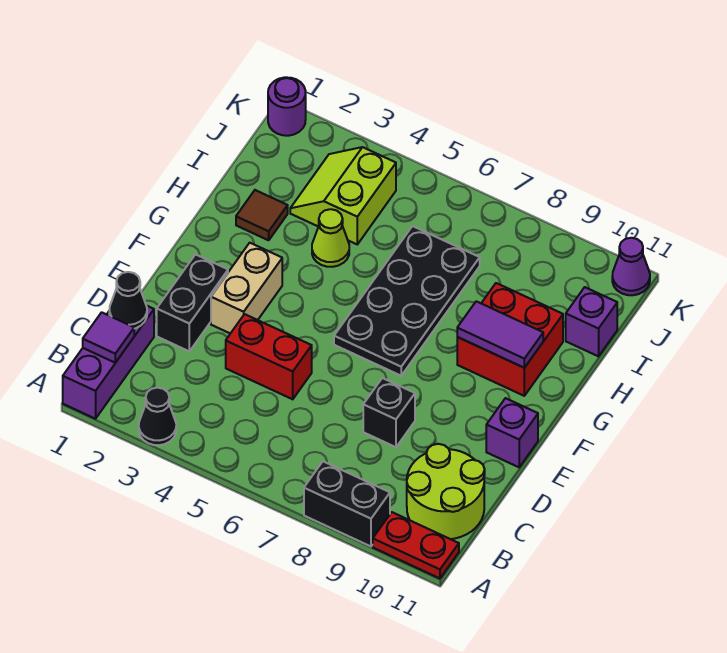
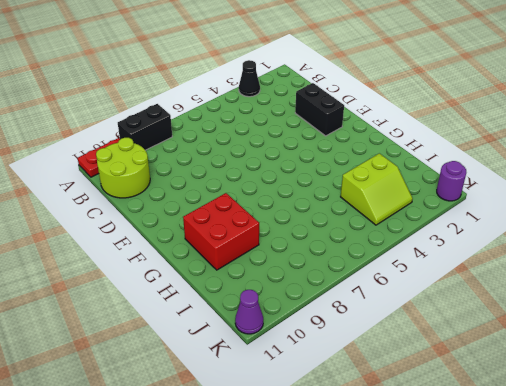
lime slope I3:J4 level 1 top I -> lime slope I3:J4 level 1 top 4
none -> purple brick A1:C1 level 1
none -> red brick D4:D5 level 1
none -> black brick D8 level 1

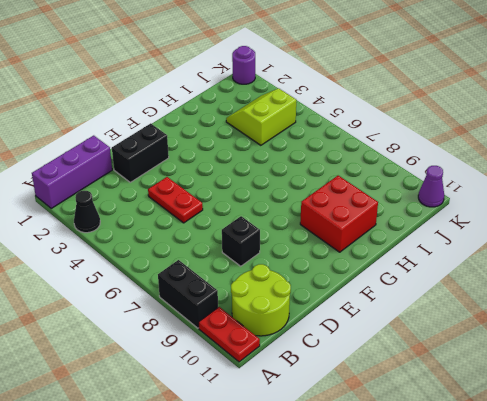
red plate D4:D5 level 1 -> red brick D4:D5 level 1
none -> tan brick E3:F3 level 1
none -> purple brick E11 level 1
none -> black plate F6:I7 level 1

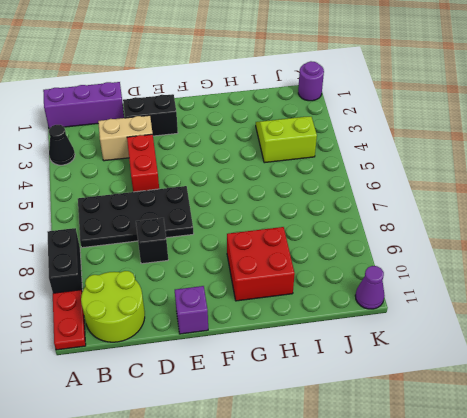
black plate B6:E7 level 1 -> black plate F6:I7 level 1
tan brick C3:D3 level 1 -> tan brick E3:F3 level 1
none -> brown tile H2 level 1
none -> lime cone H4 level 1
none -> purple brick I11 level 1

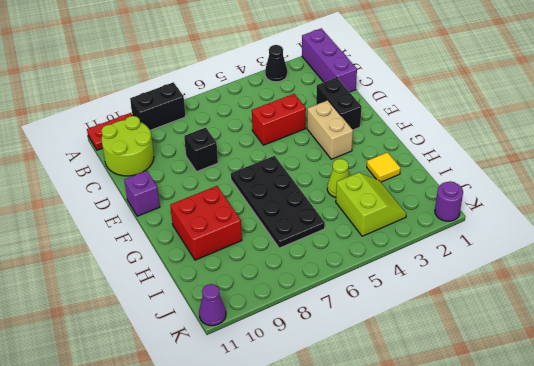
yellow tile H2 level 1 -> brown tile H2 level 1
none -> purple brick I11 level 1
none -> purple tile B1 level 2
none -> black cone C1 level 2

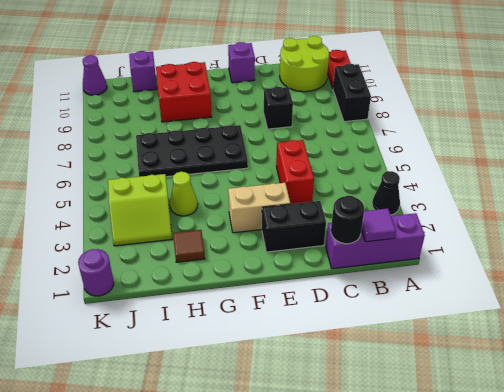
black round brick C1 level 2 -> black cone C1 level 2
none -> purple tile G9:G10 level 2

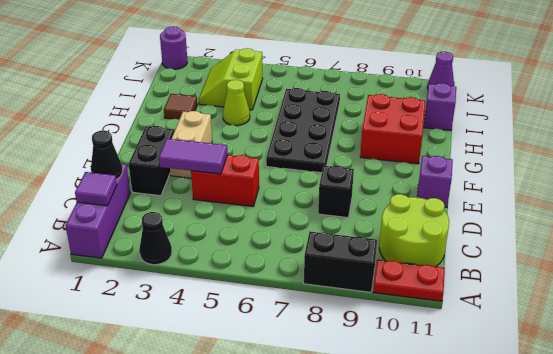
purple tile D3:D4 level 2 -> purple tile G9:G10 level 2

